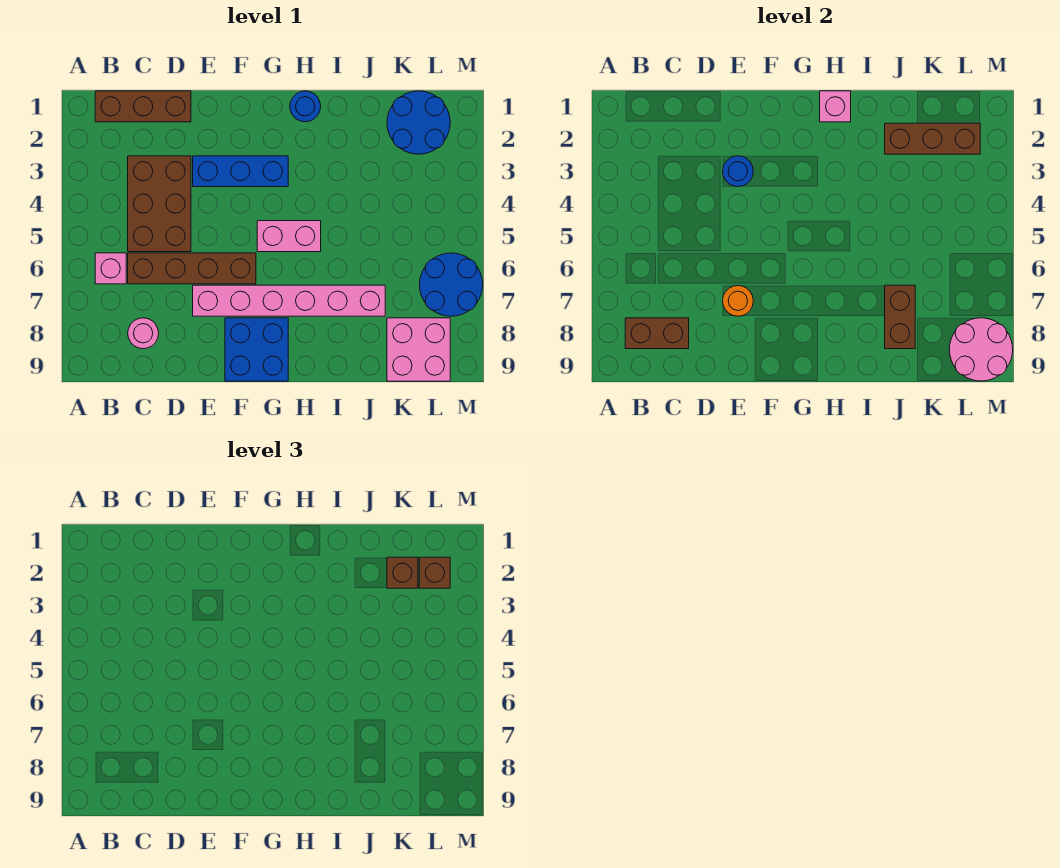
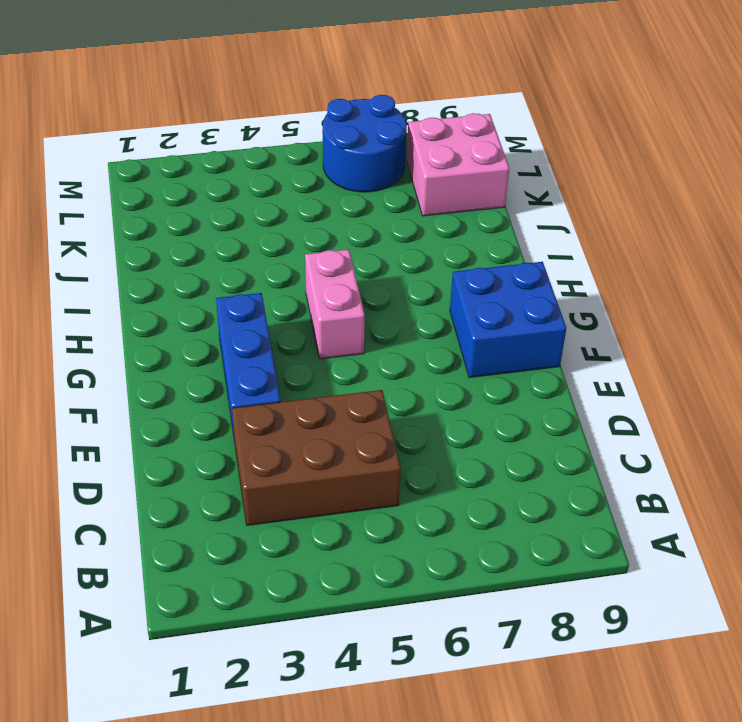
none -> brown brick B1:D1 level 1
none -> pink brick B6 level 1
none -> brown brick C6:F6 level 1

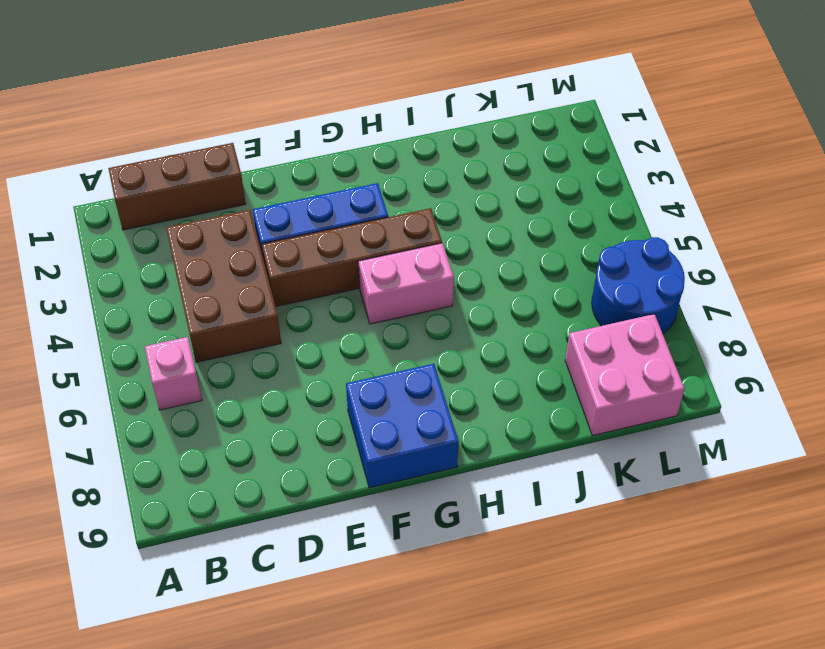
brown brick E4:H4 level 1 -> brown brick C6:F6 level 1
none -> pink round brick C8 level 1
none -> pink brick E7:J7 level 1
none -> blue round brick H1 level 1

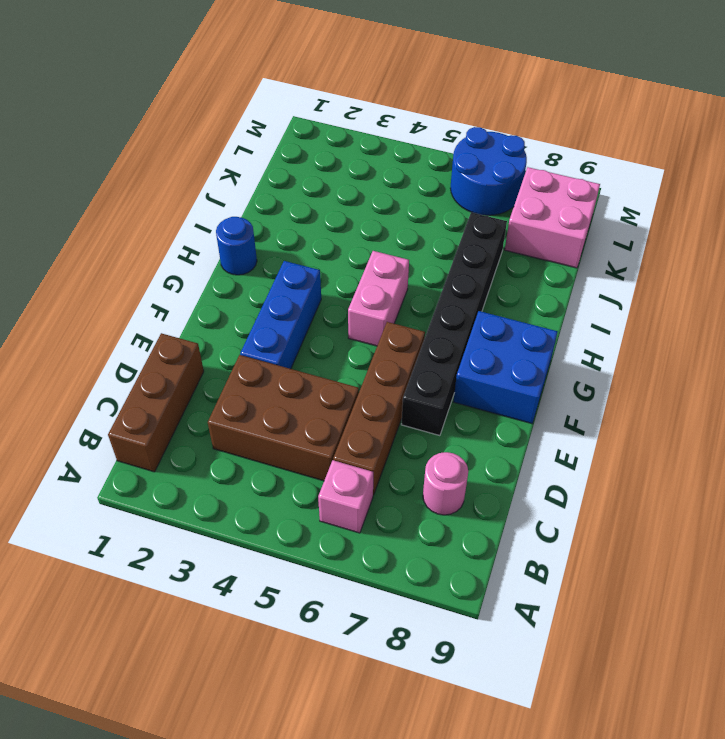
black brick E7:J7 level 1 -> pink brick E7:J7 level 1
none -> blue round brick K1:L2 level 1
none -> brown brick B8:C8 level 2
none -> blue round brick E3 level 2

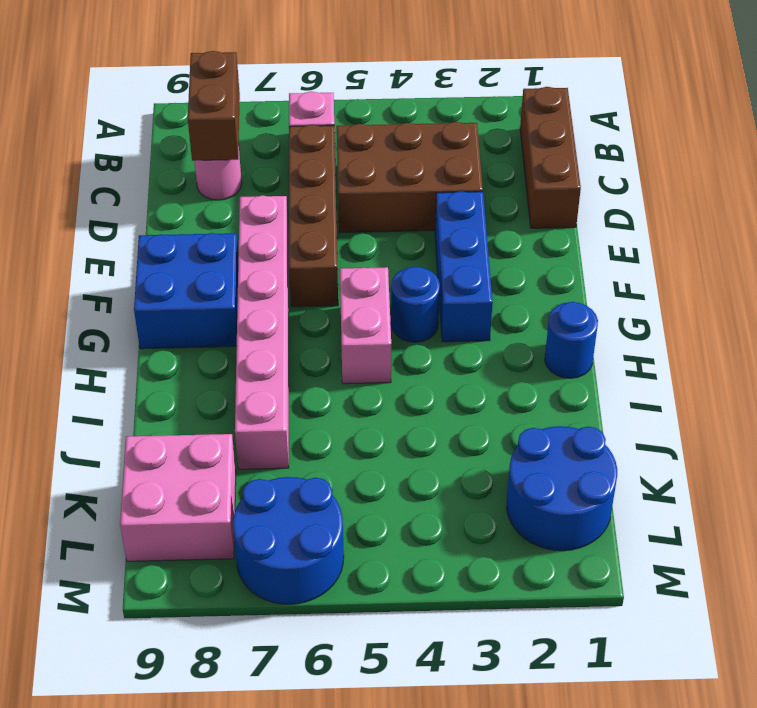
blue round brick G4 level 1 -> blue round brick E3 level 2
none -> orange round brick E7 level 2
none -> pink brick H1 level 2
none -> brown brick J2:L2 level 2

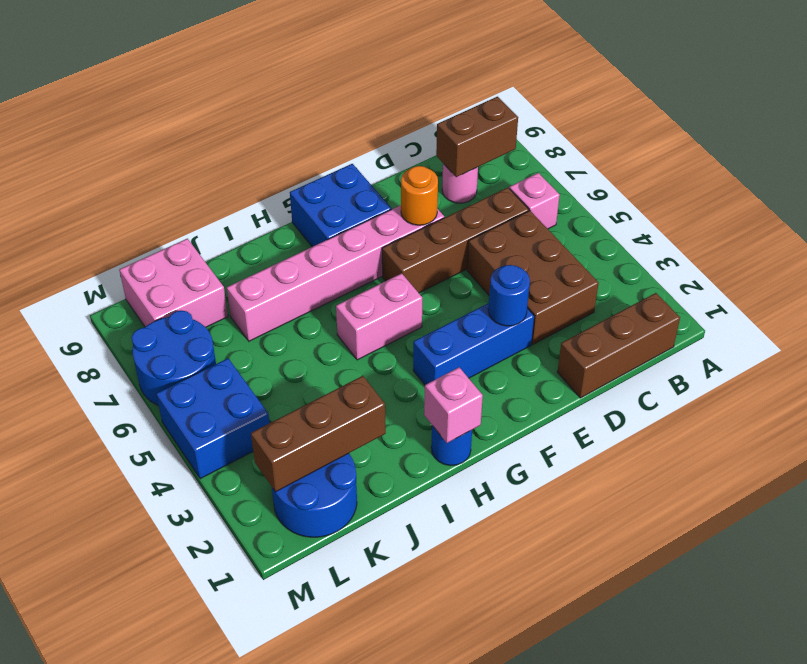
blue brick L4:M5 level 1 -> none
none -> brown brick J7:J8 level 2
none -> pink round brick L8:M9 level 2
none -> brown brick K2 level 3

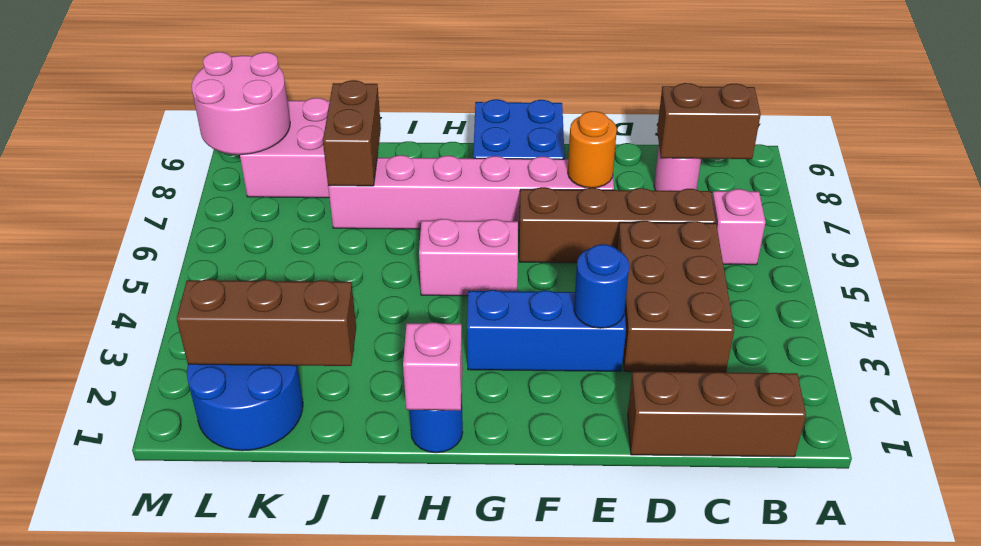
none -> blue round brick L6:M7 level 1
none -> brown brick K2 level 3
none -> brown brick L2 level 3

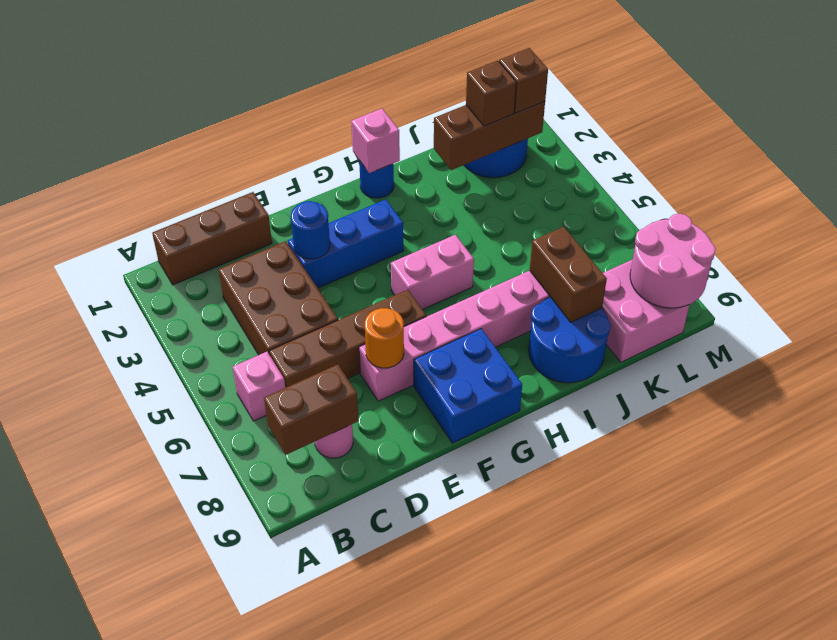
blue round brick I8:J9 level 1 -> blue round brick L6:M7 level 1

